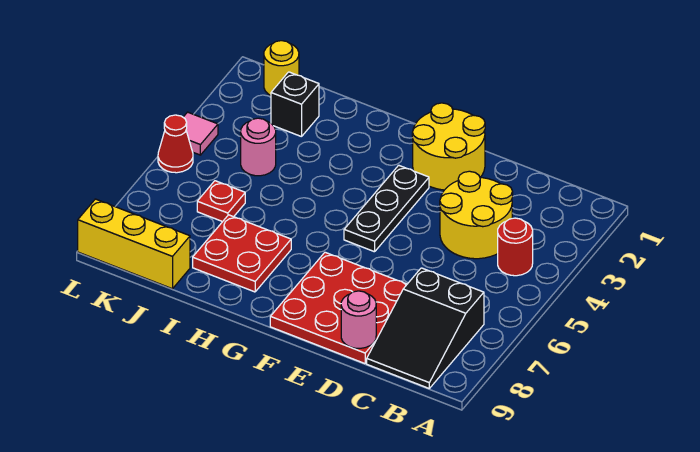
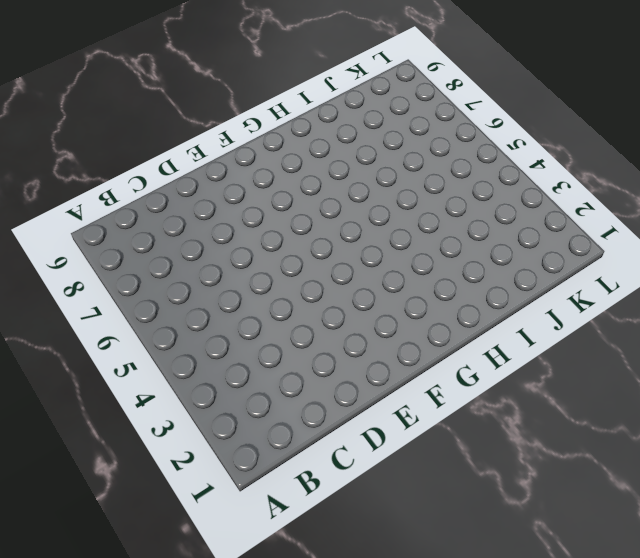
none -> red round brick B4 level 1
none -> black slope B7:C9 level 1 top 7
none -> yellow round brick C3:D4 level 1

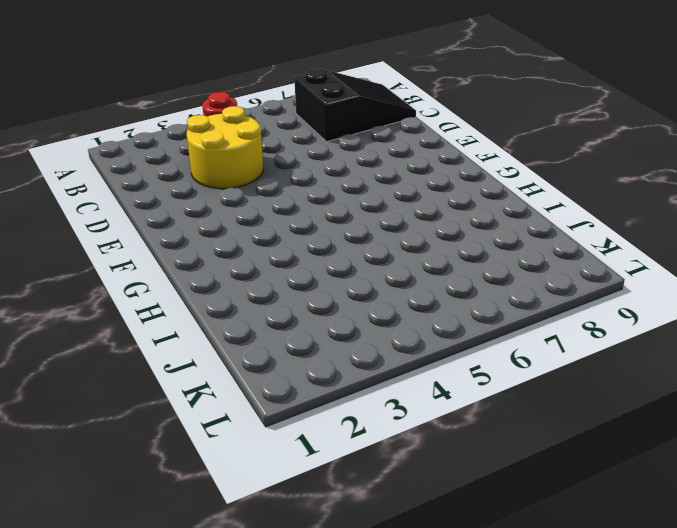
none -> red plate D7:F9 level 1
none -> yellow round brick E1:F2 level 1
none -> black plate F3:F5 level 1

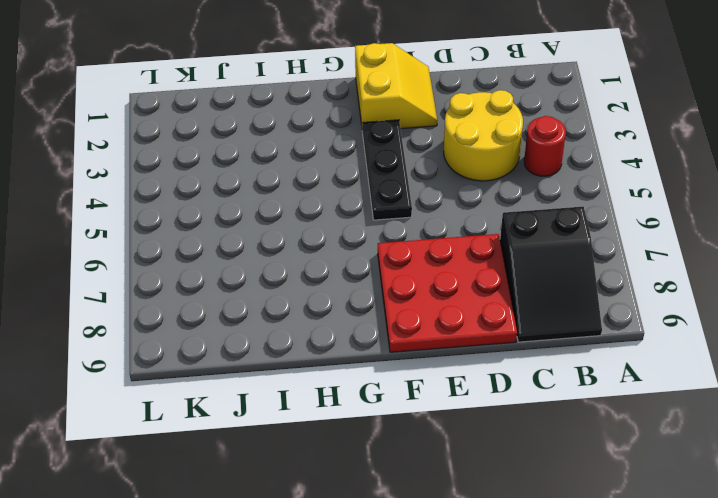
yellow slope E1:F2 level 1 top F -> yellow round brick E1:F2 level 1
none -> red plate H7:I8 level 1
none -> black brick J2 level 1
none -> pink round brick J4 level 1

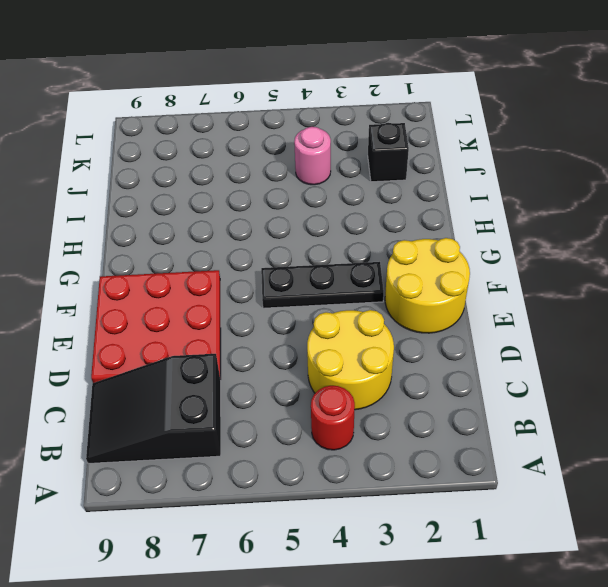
none -> red plate H7:I8 level 1
none -> red plate J6 level 1
none -> yellow brick J9:L9 level 1

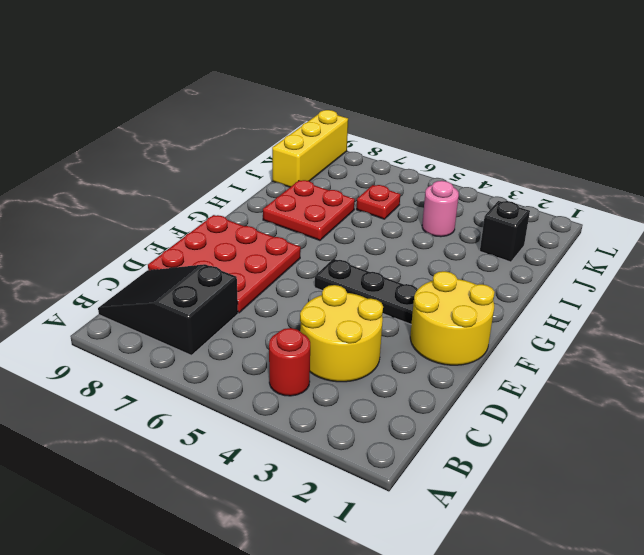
none -> yellow round brick K1 level 1
none -> pink tile L4 level 1
none -> red cone L5 level 1

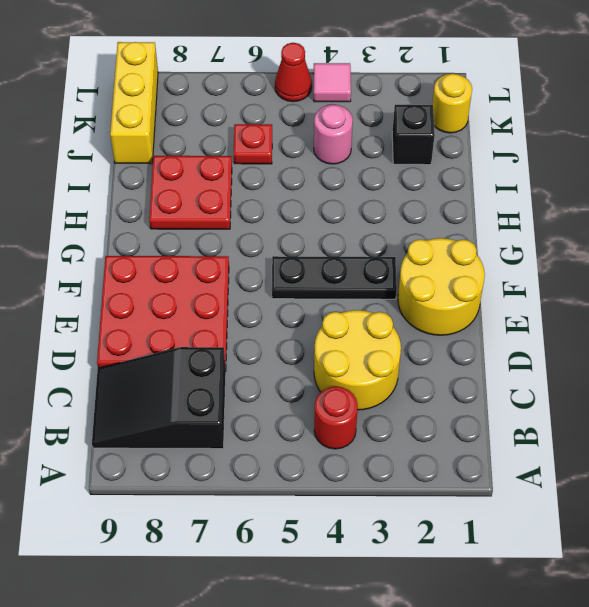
none -> pink round brick D9 level 2

